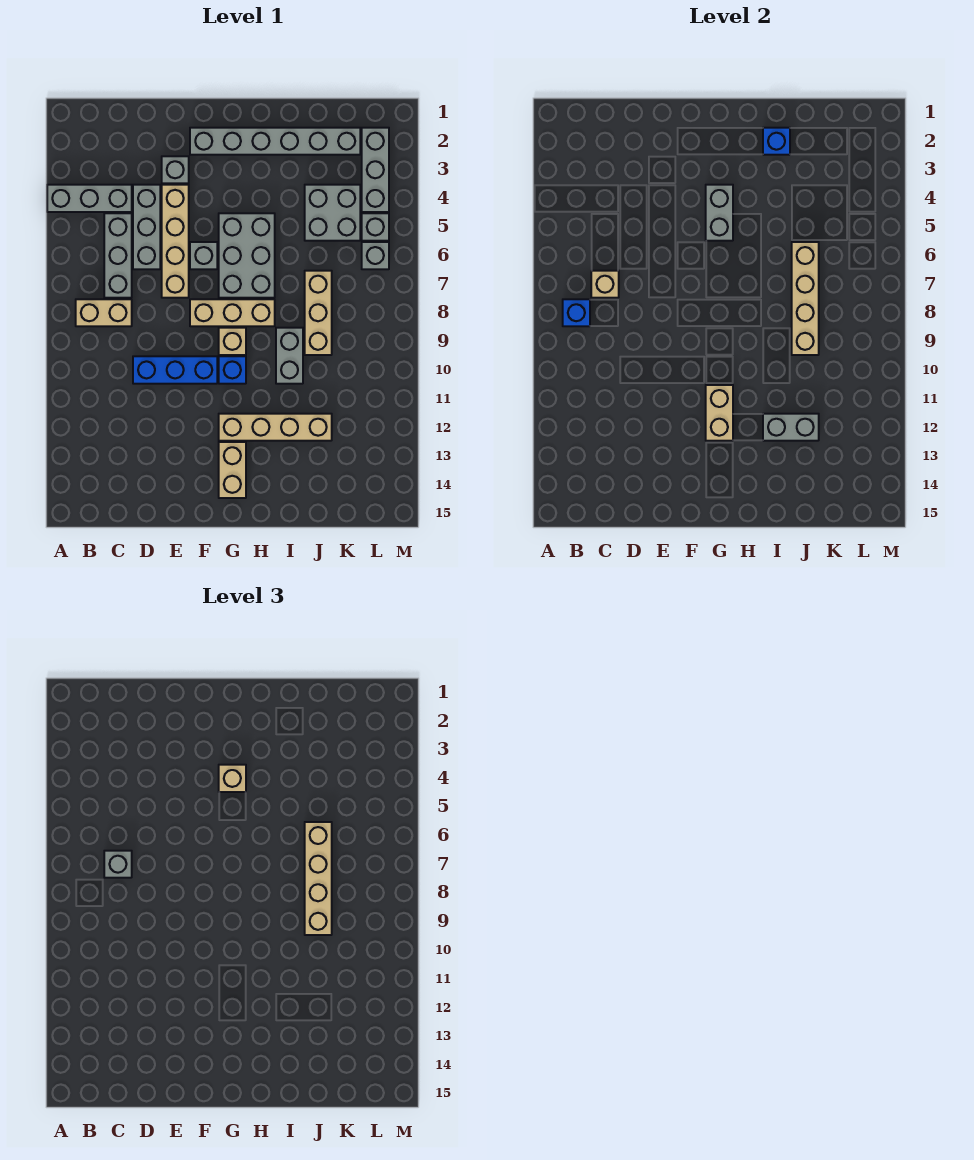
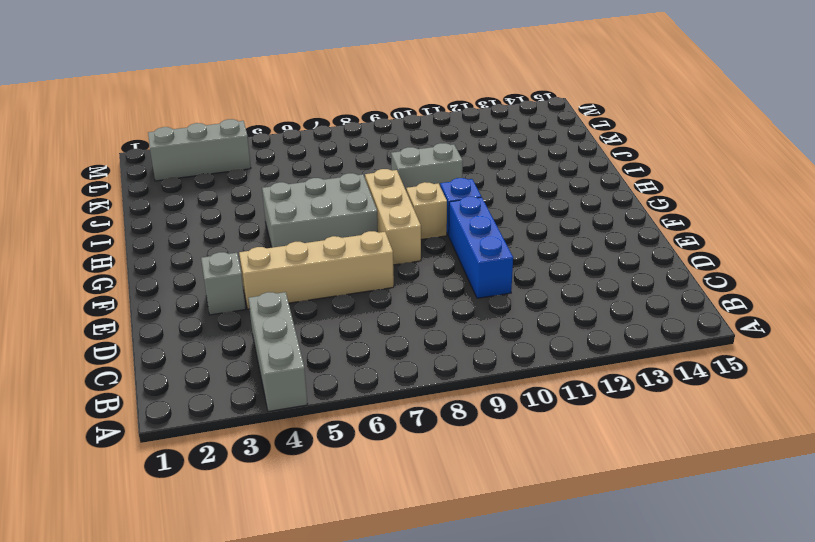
none -> tan brick B8:C8 level 1
none -> grey brick C5:C7 level 1
none -> grey brick D4:D6 level 1
none -> grey brick F2:K2 level 1

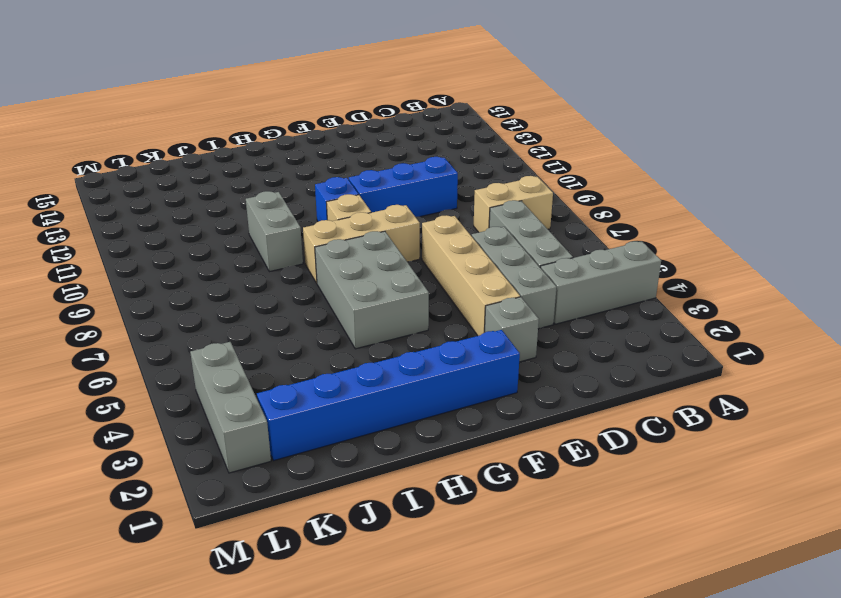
blue brick F2:K2 level 1 -> grey brick F2:K2 level 1
none -> grey brick F6 level 1
none -> tan brick G12:J12 level 1
none -> tan brick G13:G14 level 1
none -> grey brick J4:K5 level 1

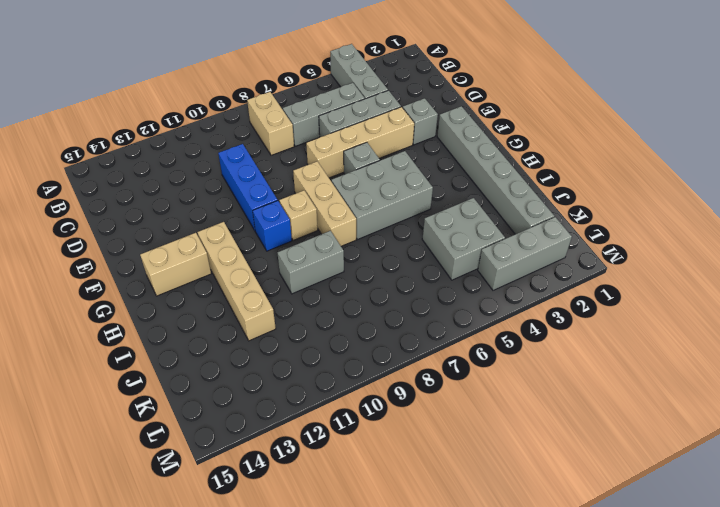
none -> tan brick J7:J9 level 1
none -> grey brick L5 level 1
none -> grey brick L6 level 1
none -> blue brick B8 level 2

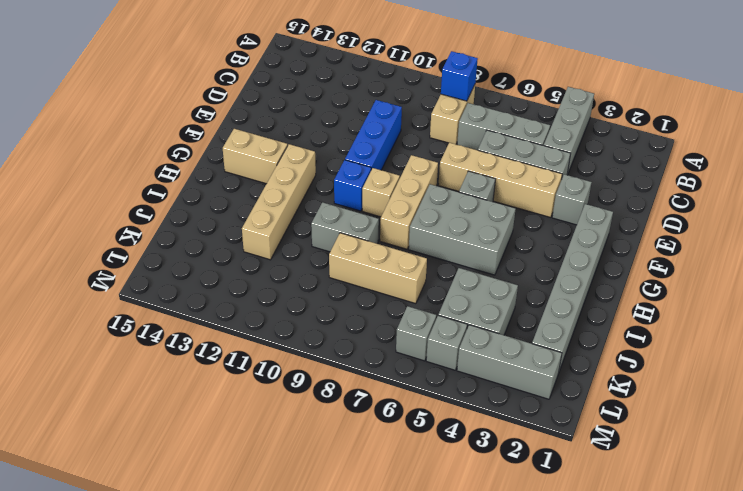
none -> tan brick C7 level 2
none -> grey brick G4:G5 level 2
none -> tan brick G11:G12 level 2
none -> blue brick I2 level 2

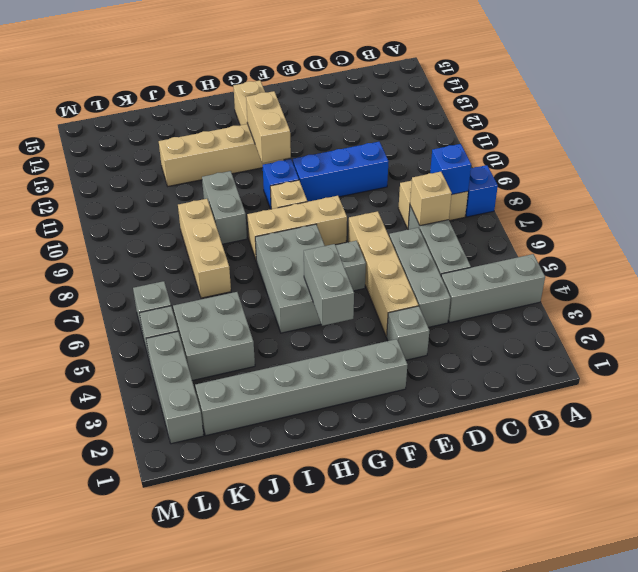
blue brick A8 level 1 -> blue brick I2 level 2
none -> grey brick I12:J12 level 2
none -> tan brick J6:J9 level 2
none -> grey brick C7 level 3
none -> tan brick G4 level 3

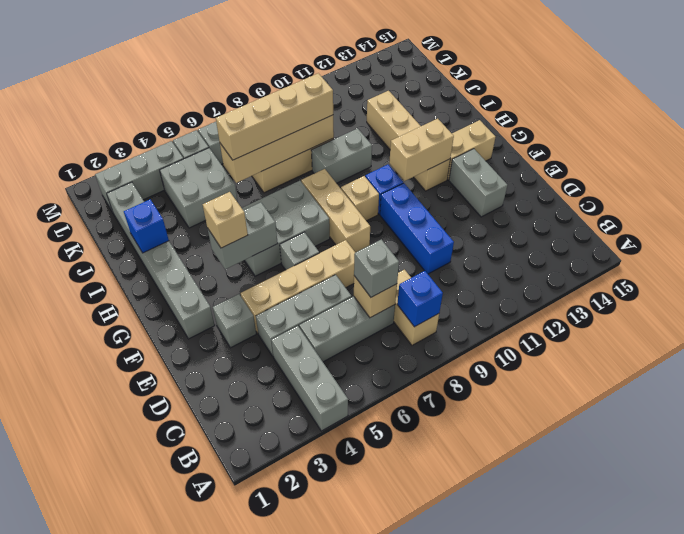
grey brick E13:F13 level 1 -> grey brick I12:J12 level 2

